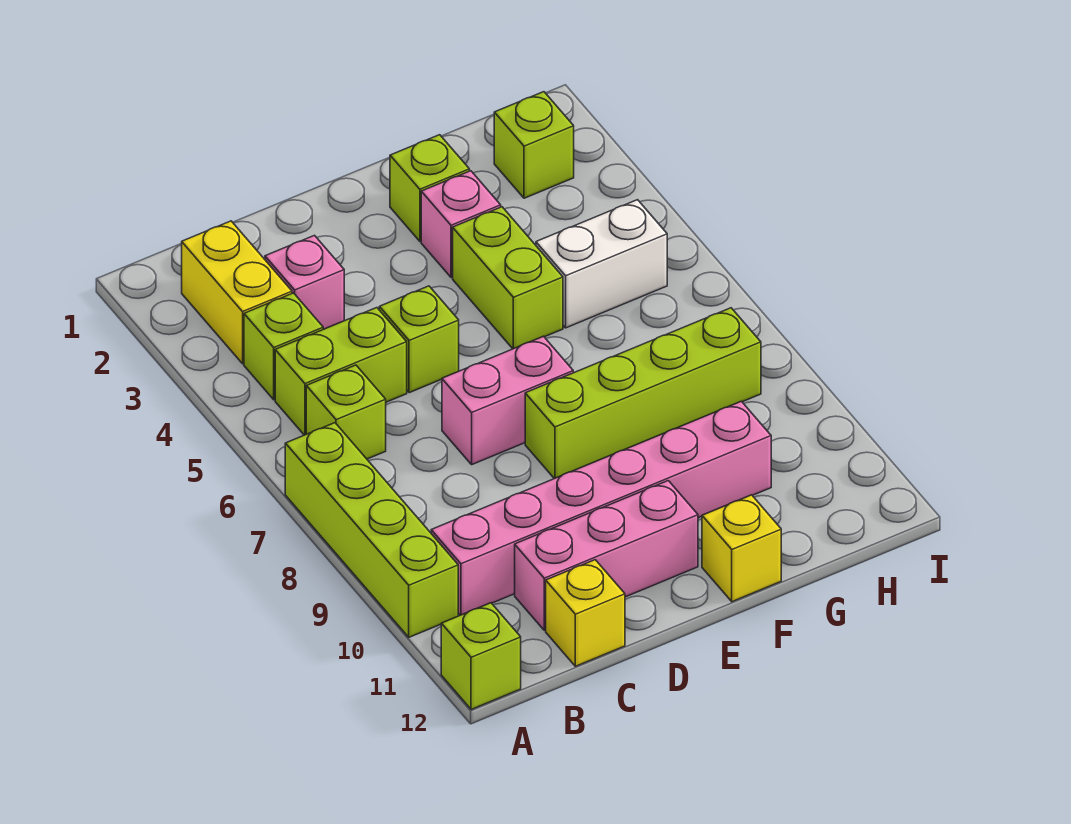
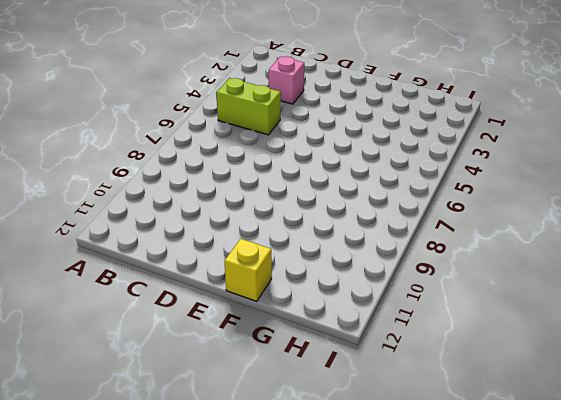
none -> lime brick A7:A10 level 1
none -> lime brick A12 level 1
none -> yellow brick B2:B3 level 1

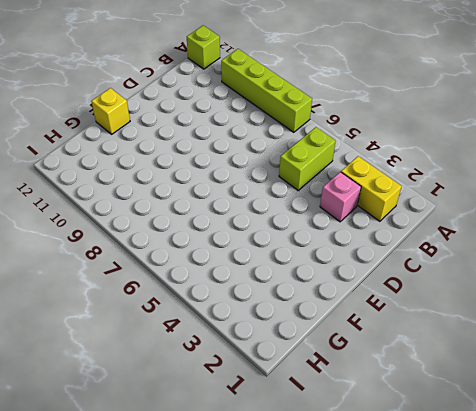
none -> lime brick B4 level 1
none -> lime brick B6 level 1
none -> pink brick B10:G10 level 1

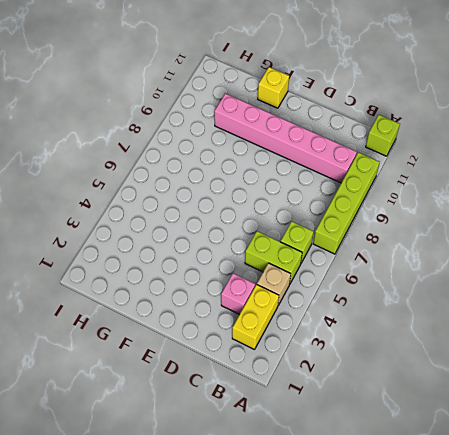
tan brick B4 level 1 -> lime brick B4 level 1
none -> pink brick C11:E11 level 1
none -> yellow brick C12 level 1
none -> lime brick D5 level 1

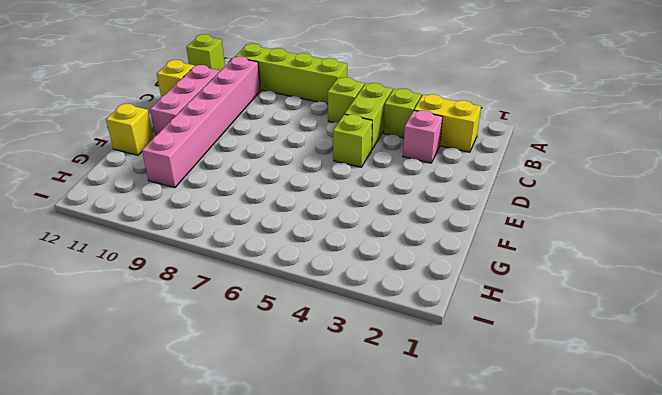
none -> pink brick D7:E7 level 1
none -> lime brick E8:H8 level 1
none -> lime brick F2 level 1

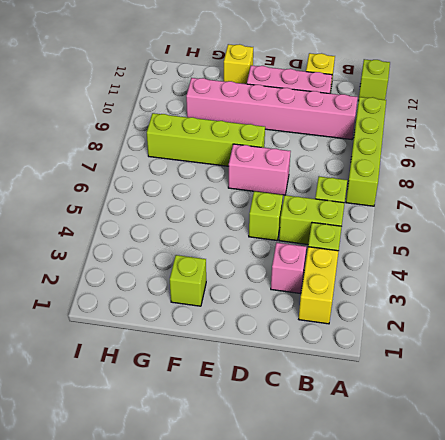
none -> pink brick F3 level 1
none -> lime brick F4:F5 level 1
none -> white brick G5:H5 level 1

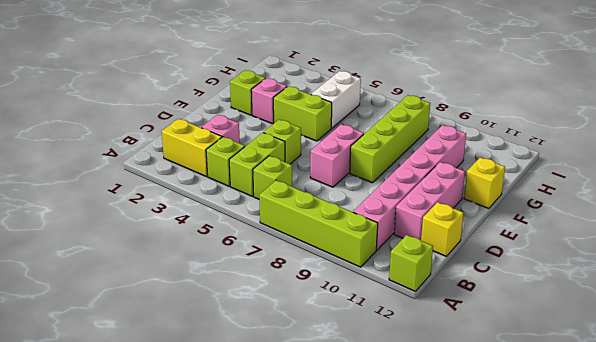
none -> lime brick H2 level 1

